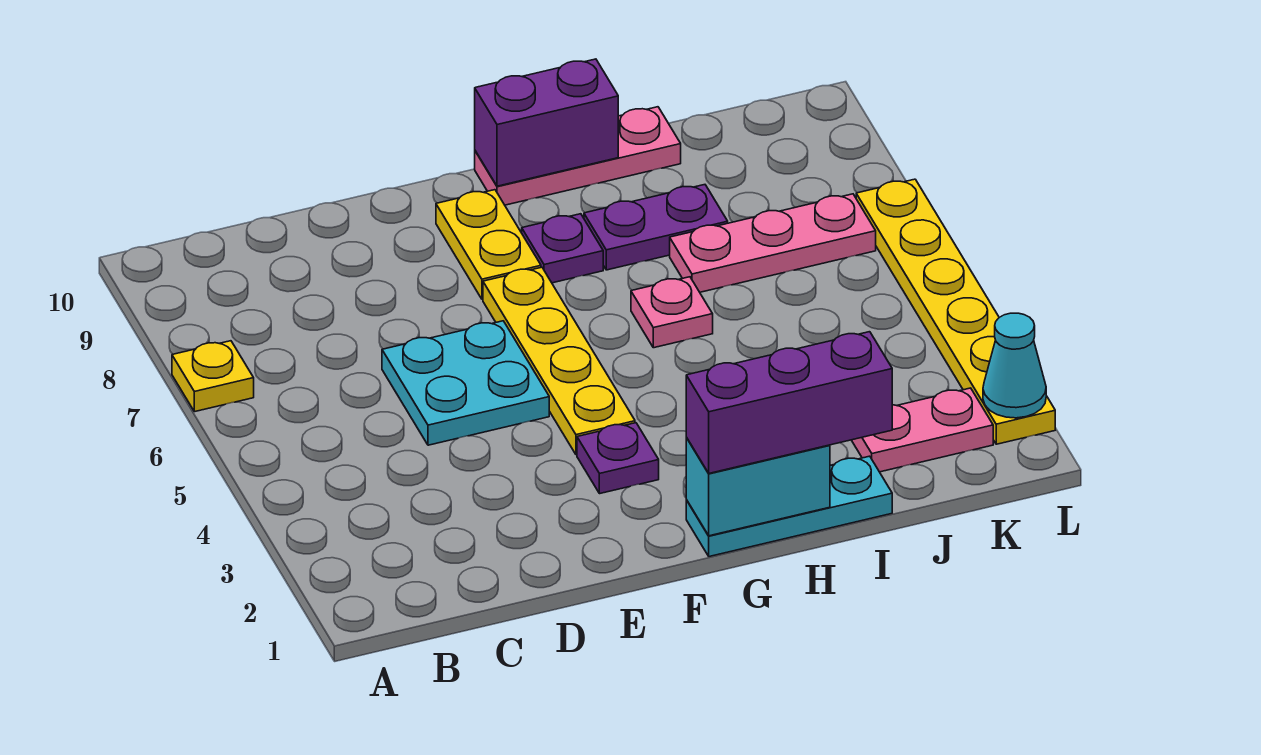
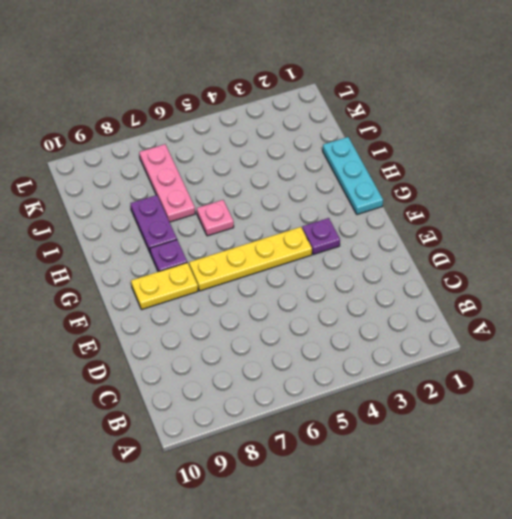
none -> yellow plate A7 level 1
none -> cyan plate D5:E6 level 1
none -> pink plate G10:I10 level 1

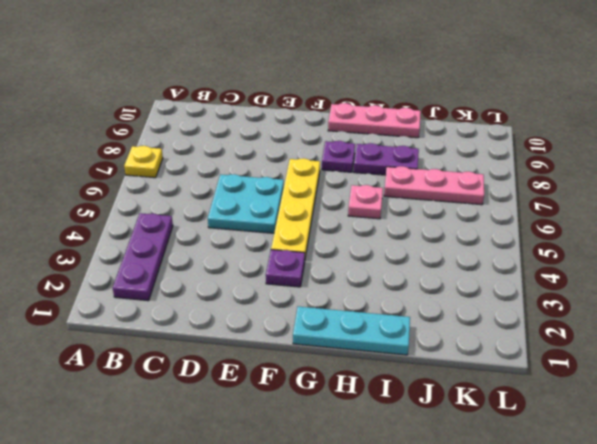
purple plate B2:B4 level 1 -> none
none -> yellow plate F8:F9 level 1
none -> pink plate J2:K2 level 1
none -> yellow plate L2:L7 level 1

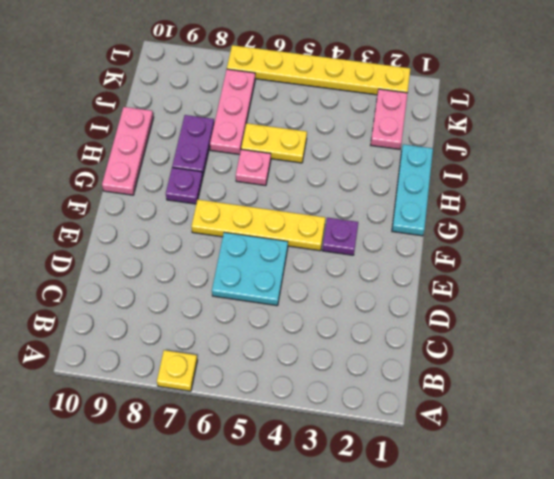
yellow plate I5:I6 level 1 -> yellow plate F8:F9 level 1
none -> cyan brick G1:H1 level 2
none -> purple brick G10:H10 level 2
none -> cyan cone L2 level 2

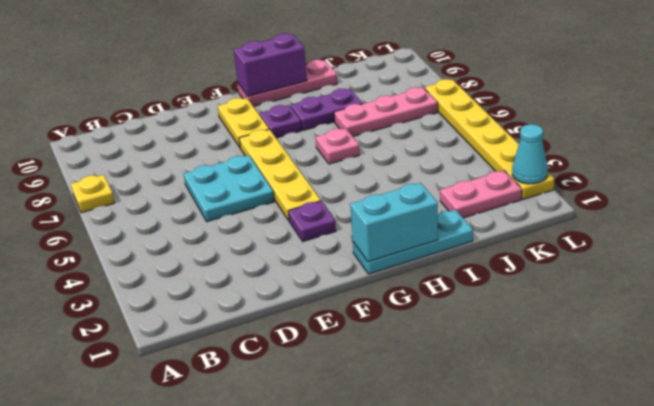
none -> purple brick G1:I1 level 3

